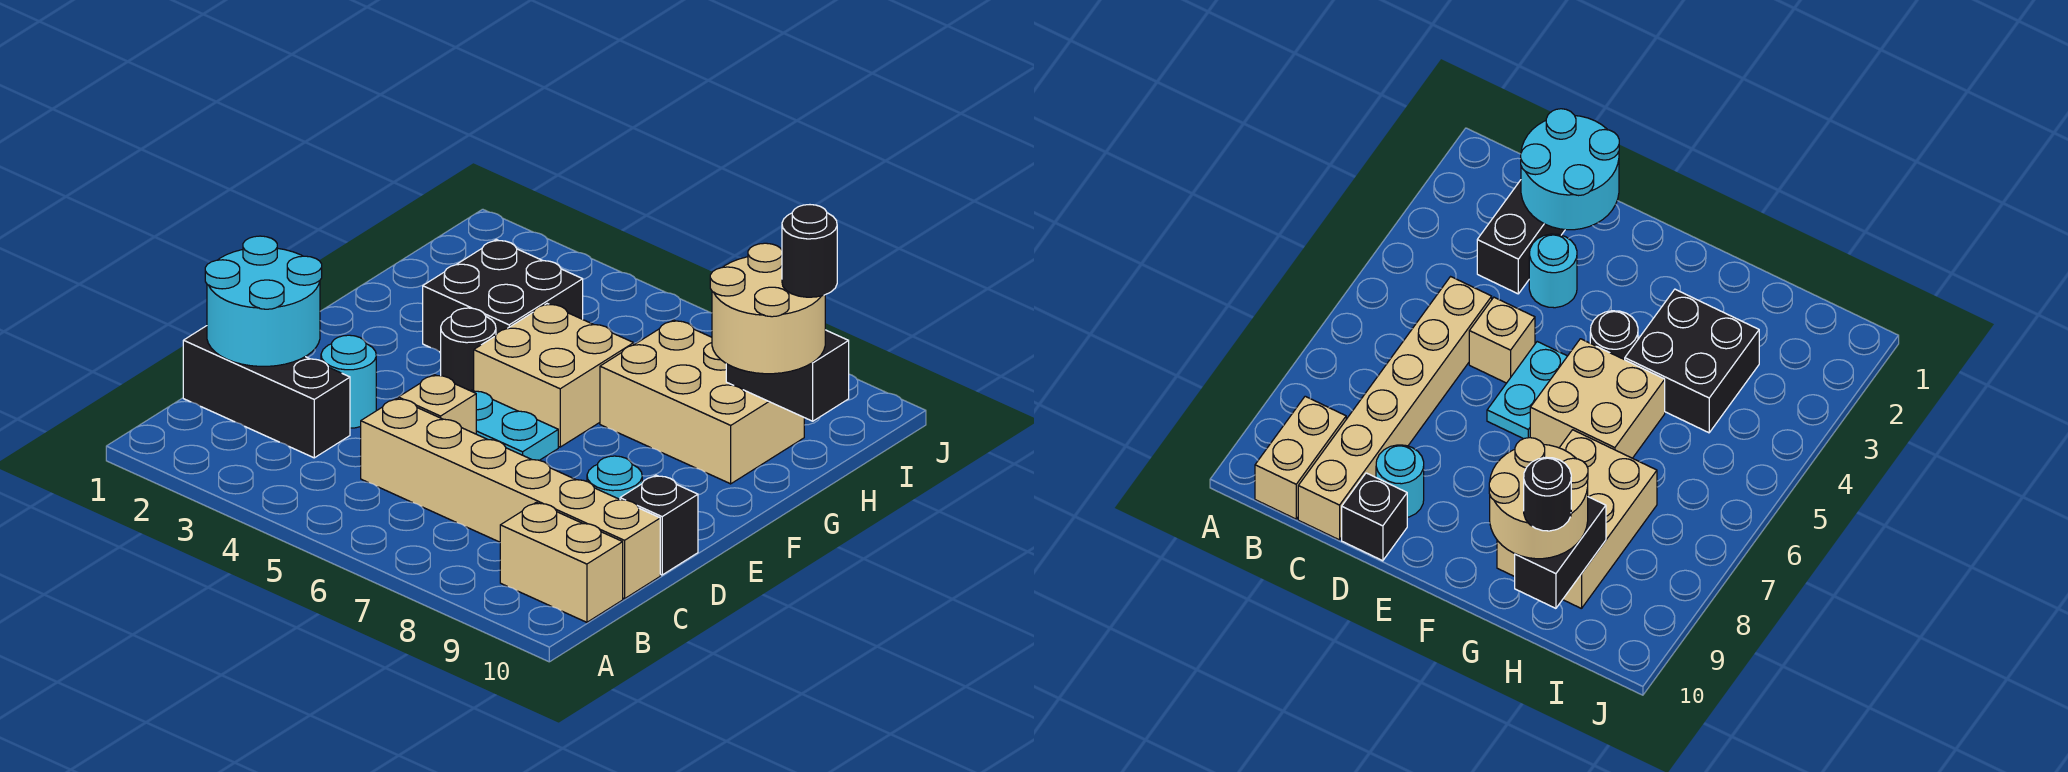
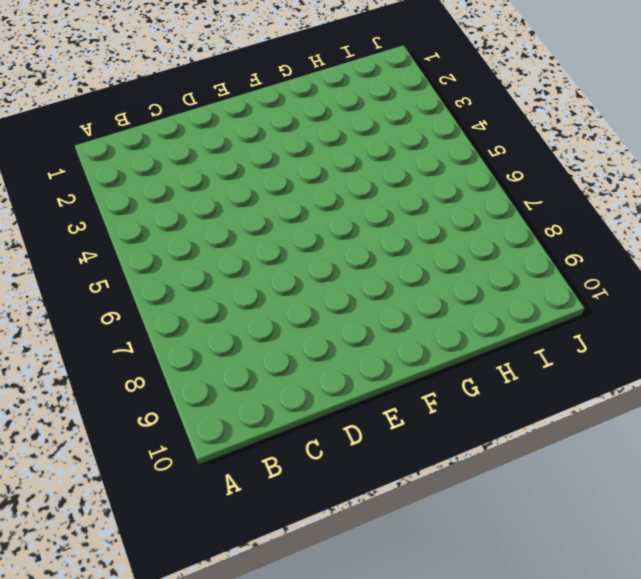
none -> tan brick B9:B10 level 1
none -> black brick C1:C3 level 1
none -> tan brick C5:C10 level 1

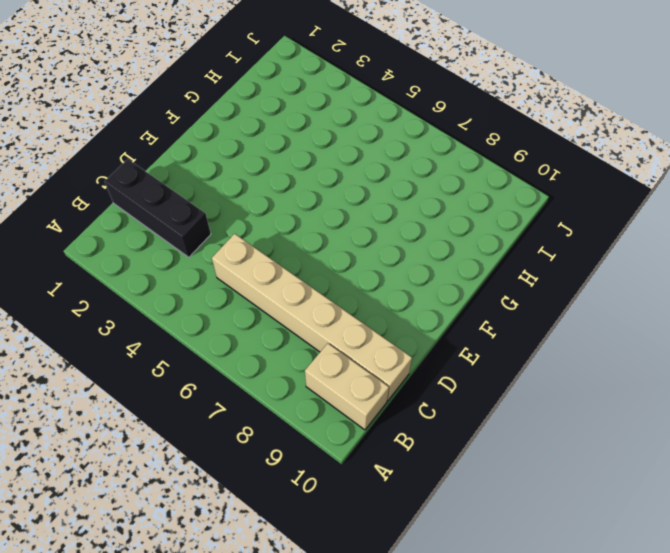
none -> cyan round brick D3 level 1
none -> tan brick D5 level 1
none -> cyan round brick D9 level 1

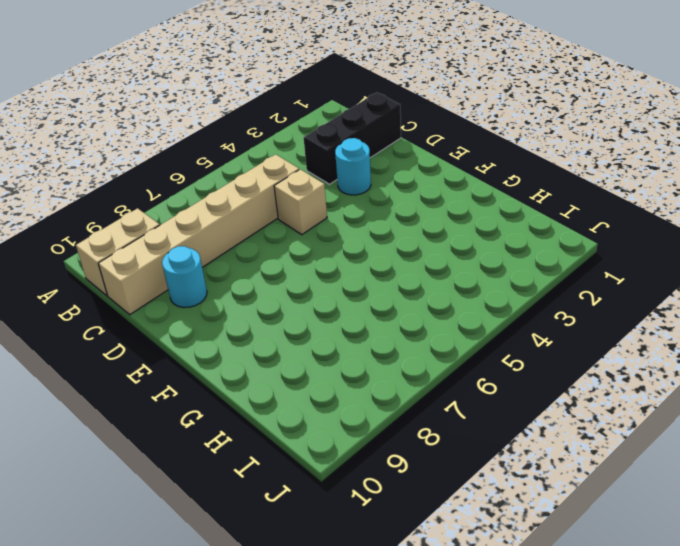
none -> black brick D10 level 1
none -> cyan plate E5:E6 level 1
none -> black round brick F4 level 1

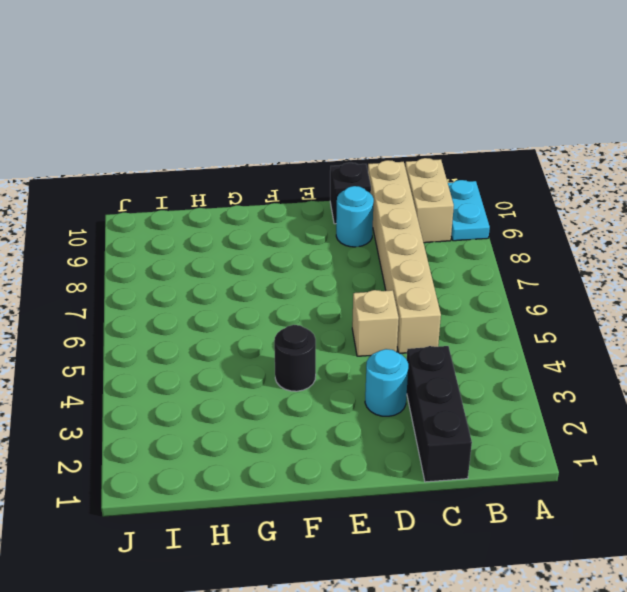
cyan plate A9:A10 level 1 -> cyan plate E5:E6 level 1
none -> tan brick F5:G6 level 1
none -> black brick G3:H4 level 1
none -> tan brick G7:H9 level 1

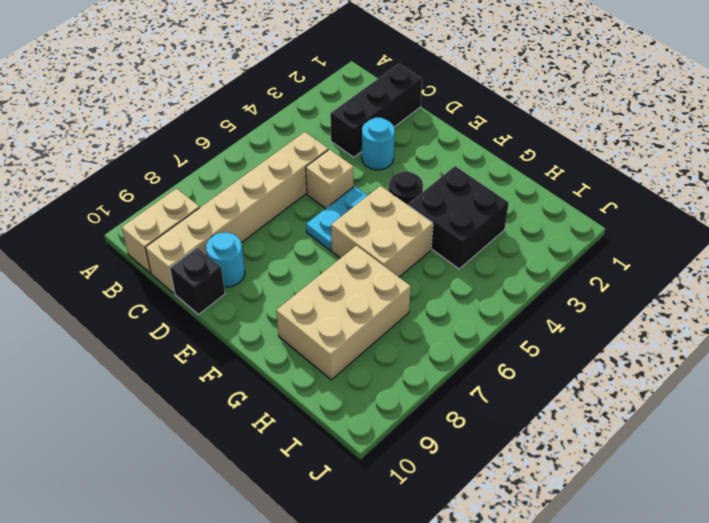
none -> cyan round brick C1:D2 level 2
none -> black brick H9:H10 level 2
none -> tan round brick G9:H10 level 3

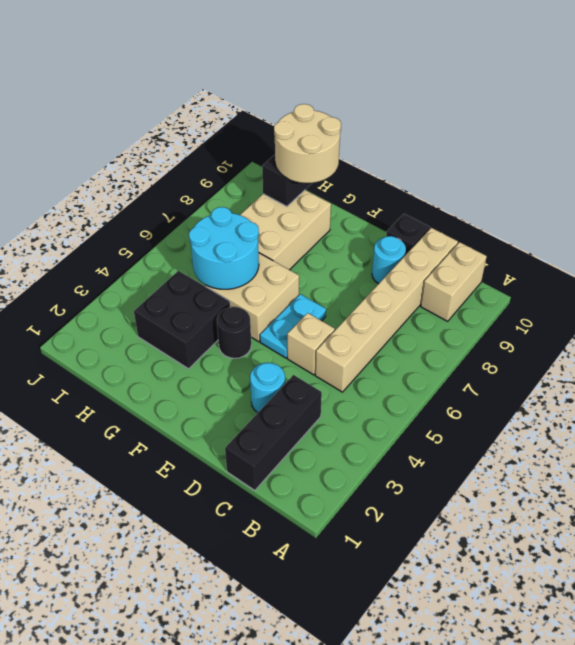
cyan round brick G5:H6 level 2 -> cyan round brick C1:D2 level 2
none -> black round brick H10 level 4

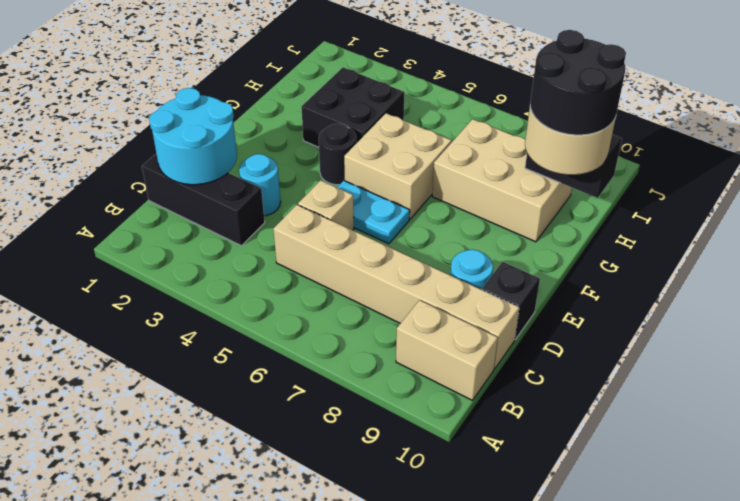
black round brick G9:H10 level 4 -> black round brick H10 level 4

